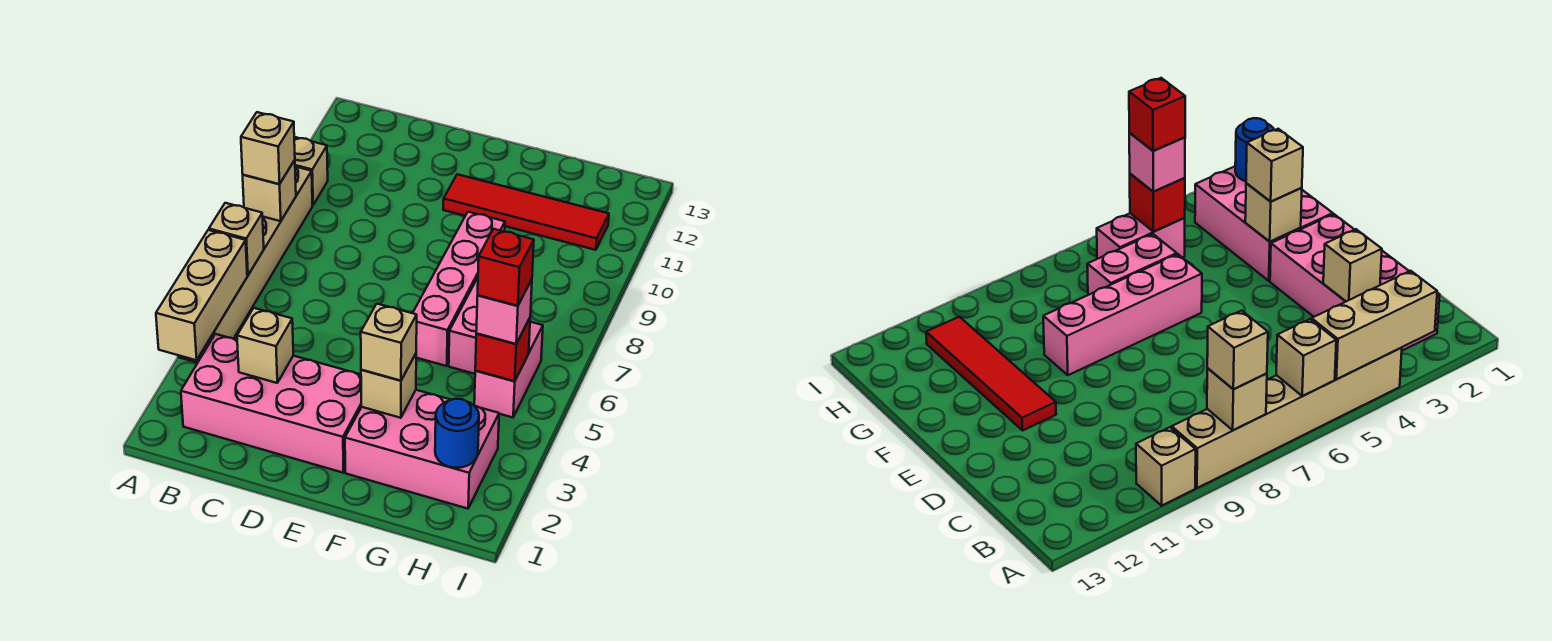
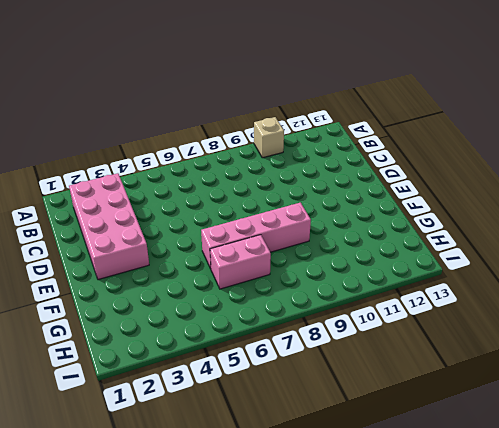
none -> tan brick A4:A9 level 1
none -> red tile E11:H11 level 1
none -> pink brick F2:H3 level 1

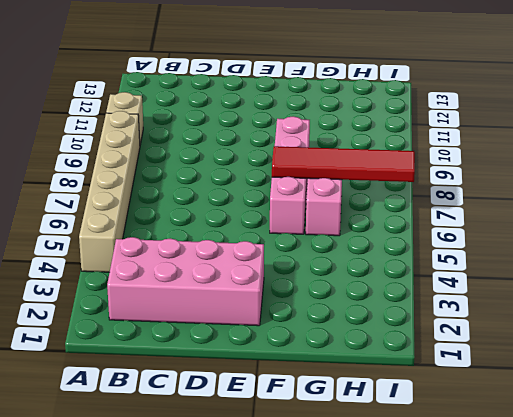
red tile F7:I7 level 2 -> red tile E11:H11 level 1
none -> pink brick F2:H3 level 1
none -> pink brick H5:H6 level 1
none -> tan brick A3:A5 level 2

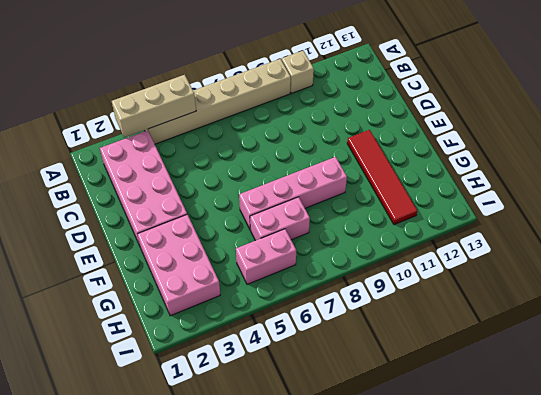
none -> tan brick A6 level 2
none -> tan brick A8 level 2
none -> tan brick C3 level 2

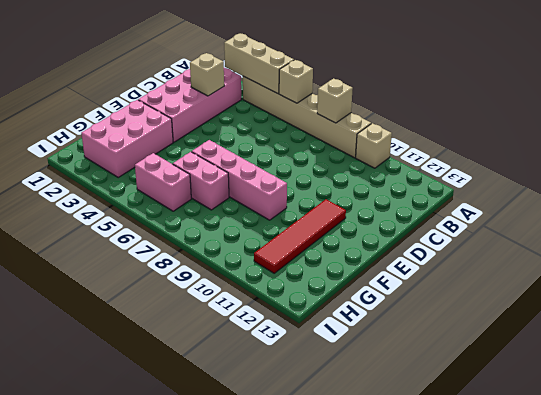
none -> tan brick F3 level 2
none -> blue round brick H2 level 2
none -> red brick H5 level 2

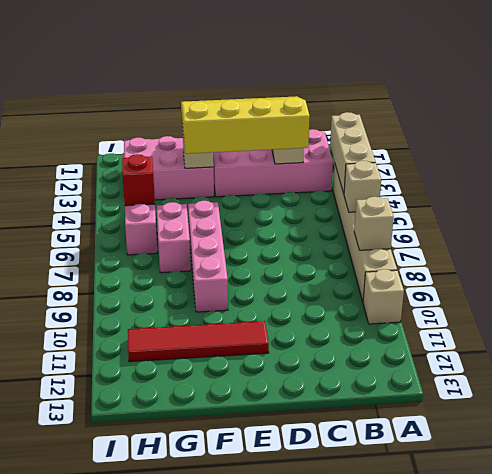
yellow slope C2:F4 level 3 top 4 -> tan brick F3 level 3
none -> blue round brick H2 level 2
none -> tan brick A8 level 3
none -> pink brick H5 level 3

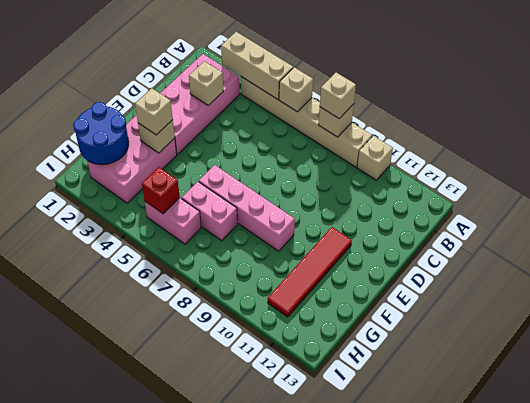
blue round brick G1:H2 level 2 -> blue round brick H2 level 2
none -> pink brick H5 level 3
none -> red brick H5 level 4

